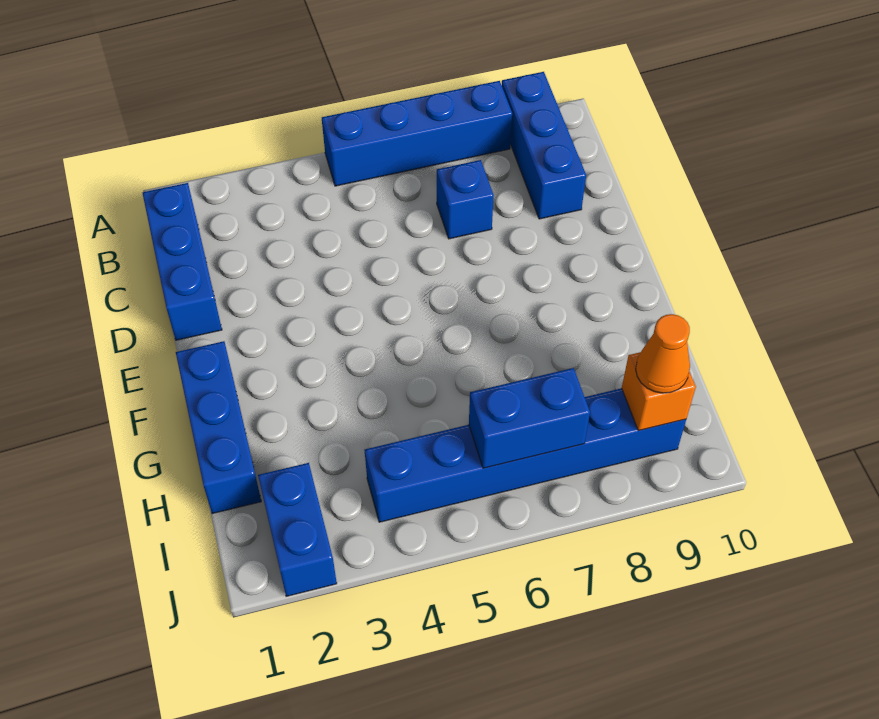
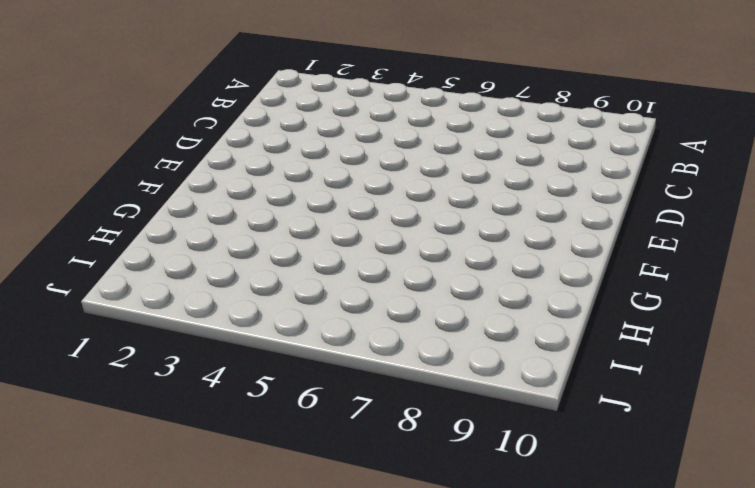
none -> blue brick A5:A8 level 1
none -> blue brick A9:C9 level 1

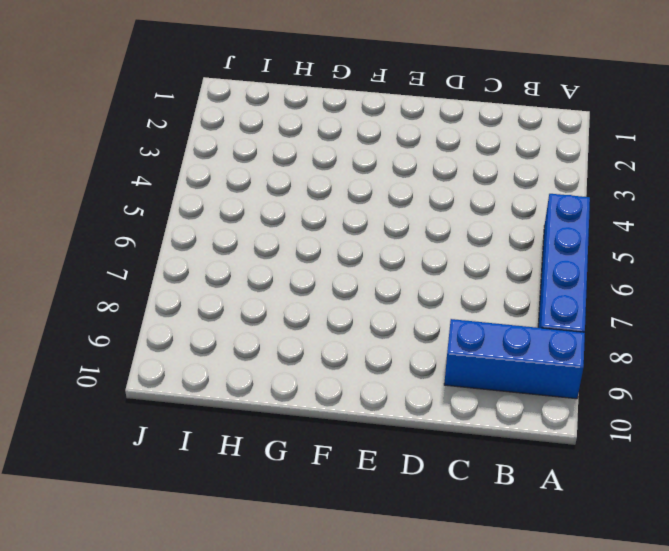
none -> blue brick B1:D1 level 1
none -> blue brick C7 level 1

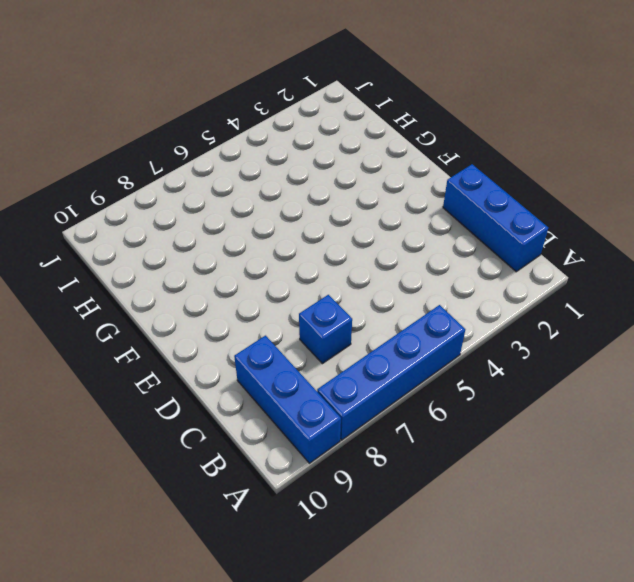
none -> blue brick F1:H1 level 1
none -> blue brick I2:J2 level 1

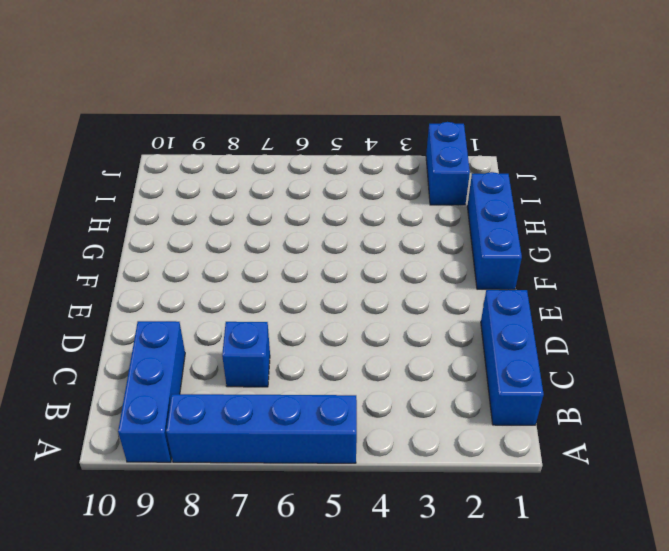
none -> blue brick I4:I9 level 1
none -> blue brick I6:I7 level 2

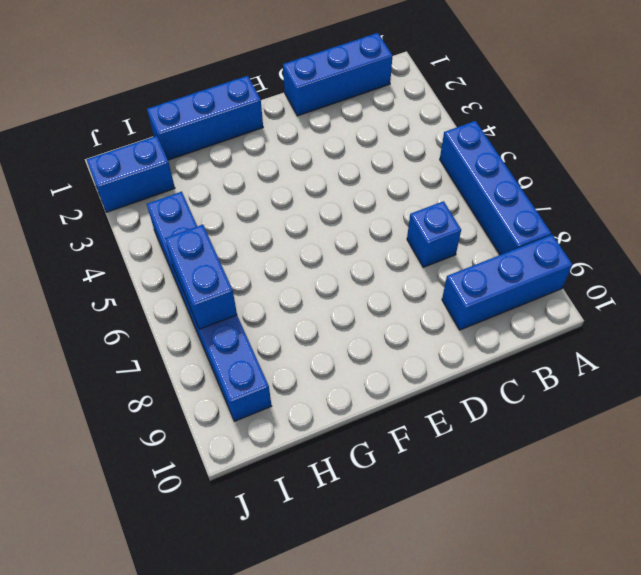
none -> orange brick I9 level 2
none -> orange cone I9 level 3

